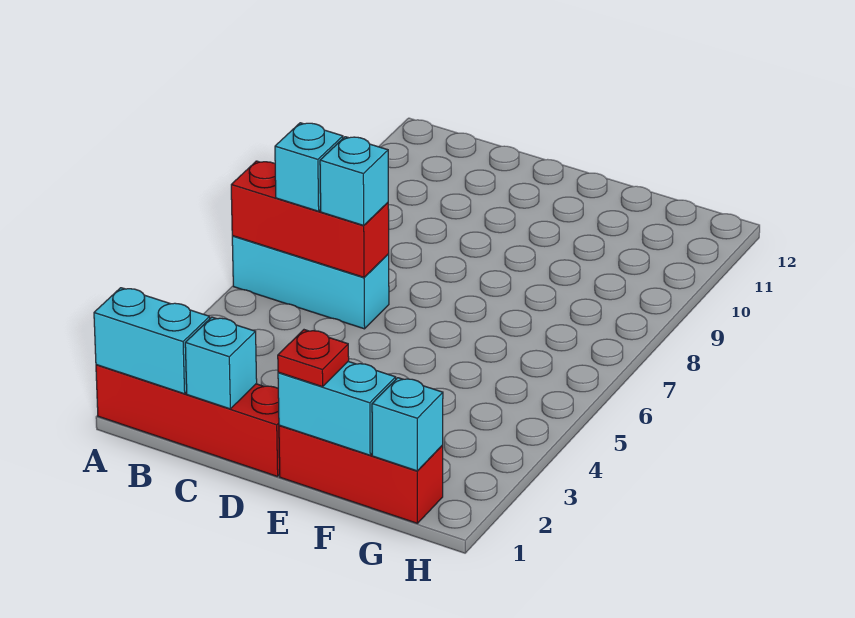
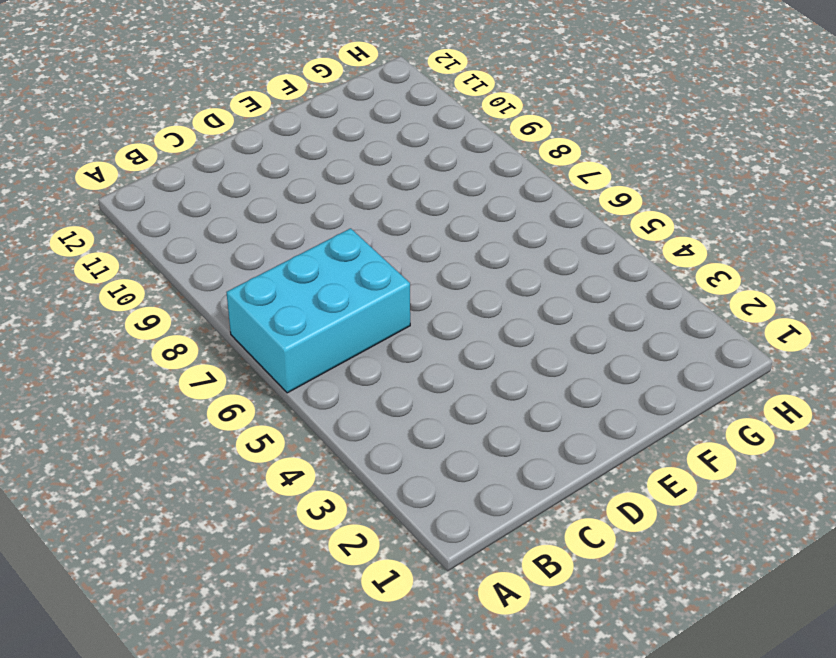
cyan brick A6:C7 level 1 -> cyan brick A6:C6 level 1
none -> red brick A1:D1 level 1
none -> red brick E1:G1 level 1

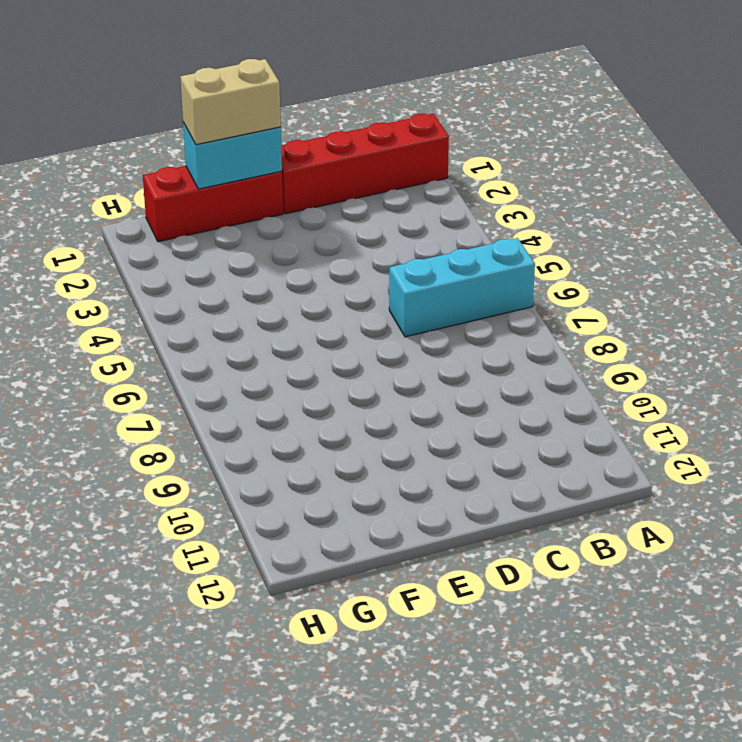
tan brick E1:F1 level 3 -> red plate E1 level 3
none -> cyan brick A1:B1 level 2
none -> red brick A6:C6 level 2

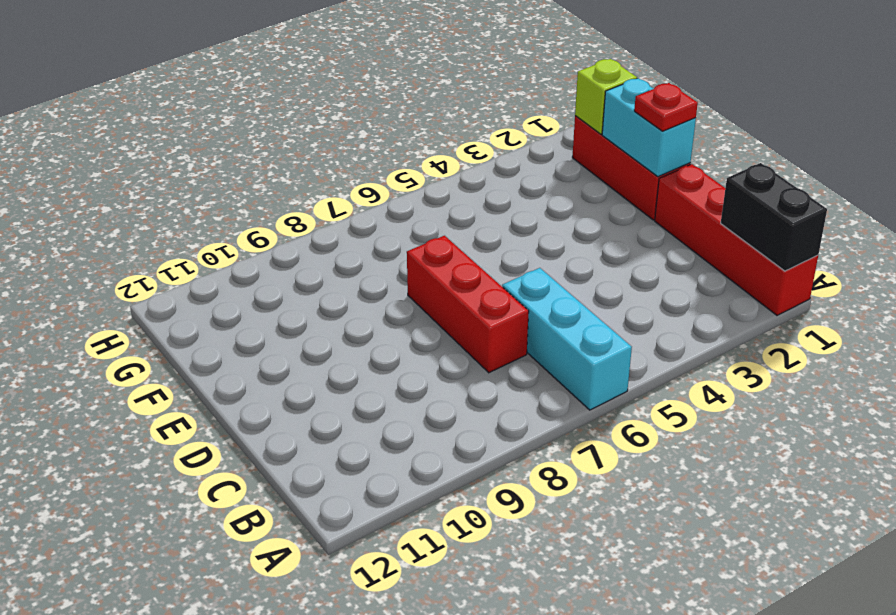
black brick A1:B1 level 2 -> cyan brick A1:B1 level 2
red brick C7:E7 level 1 -> red brick A6:C6 level 2
lime brick G1 level 2 -> cyan brick G1 level 2
none -> cyan brick C1 level 2
none -> cyan brick B6 level 3

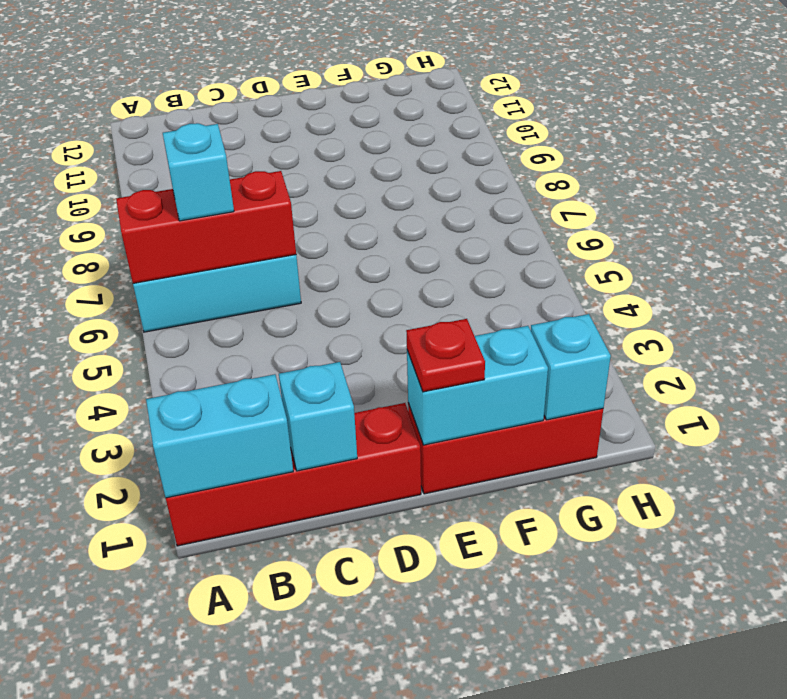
none -> cyan brick C6 level 3

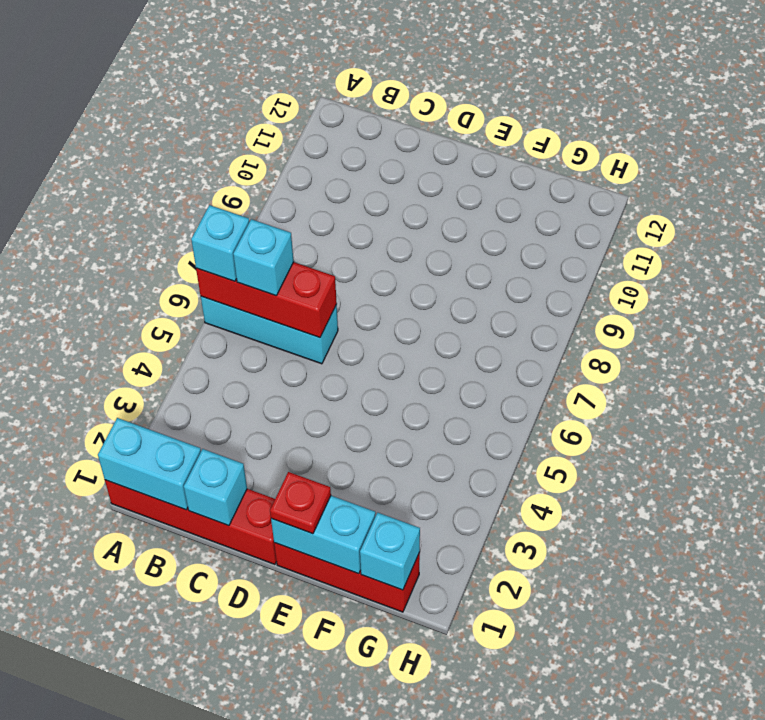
cyan brick A6 level 3 -> cyan brick C6 level 3

